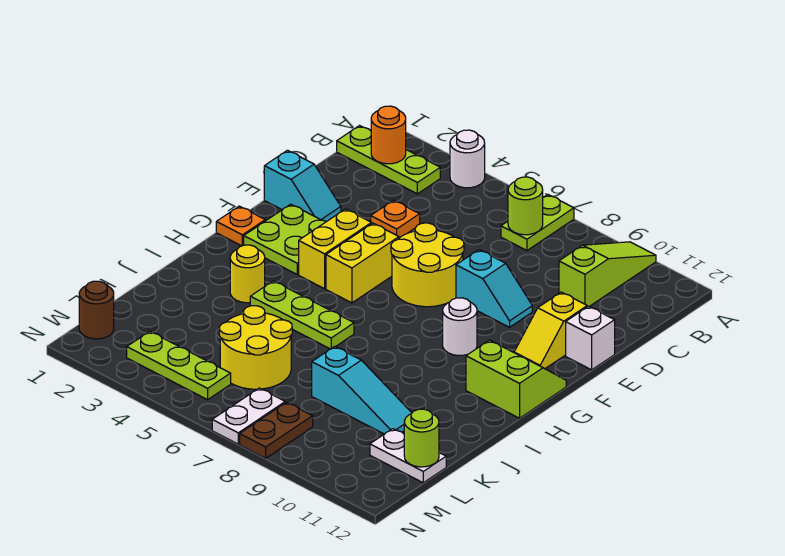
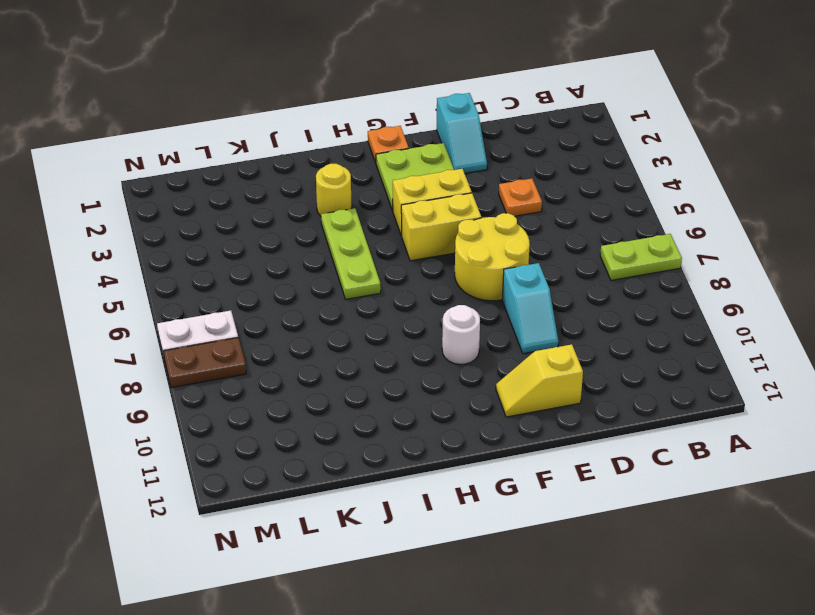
none -> white round brick A4 level 1
none -> lime slope A10:C10 level 1 top C
none -> lime plate B1:B3 level 1

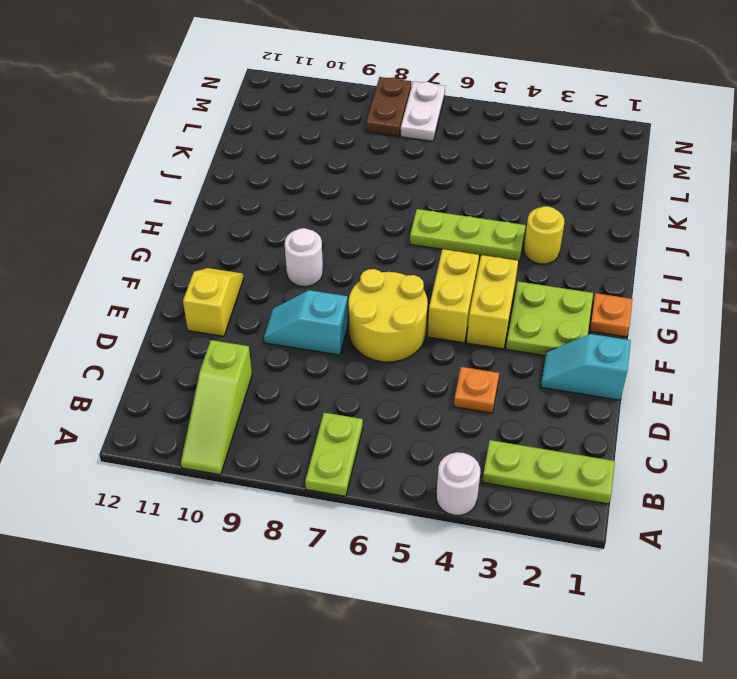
none -> white brick E12 level 1
none -> lime slope G11:H12 level 1 top H
none -> yellow round brick K5:L6 level 1

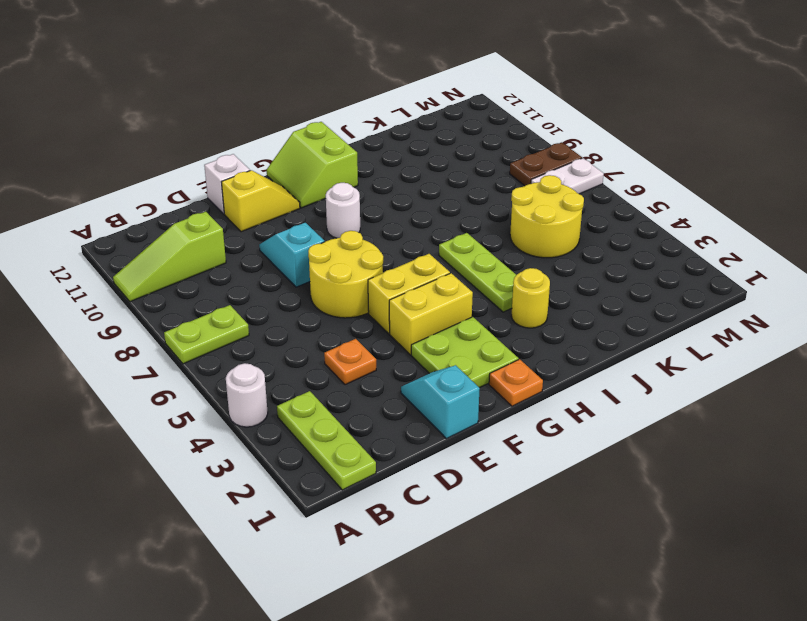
none -> cyan slope K8:K10 level 1 top 8
none -> white plate L11:L12 level 1
none -> brown round brick M1 level 1

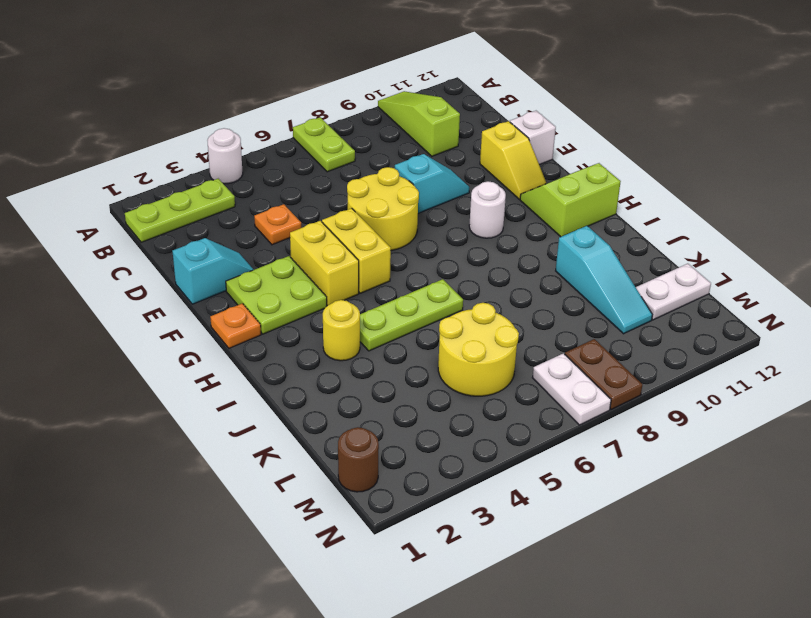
cyan slope J10:L10 level 1 top J -> cyan slope K8:K10 level 1 top 8
none -> lime plate M3:M5 level 1
none -> orange round brick B2 level 2
none -> lime round brick B7 level 2

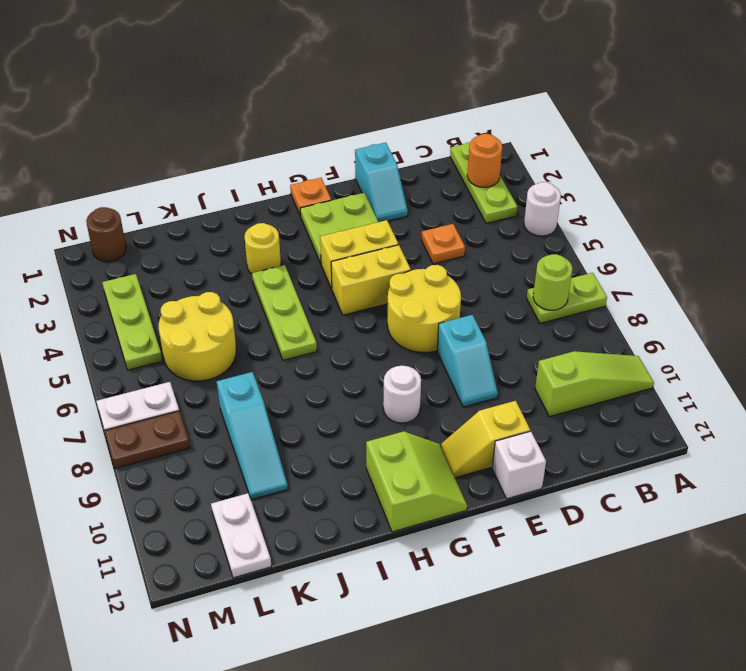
none -> lime round brick L12 level 2

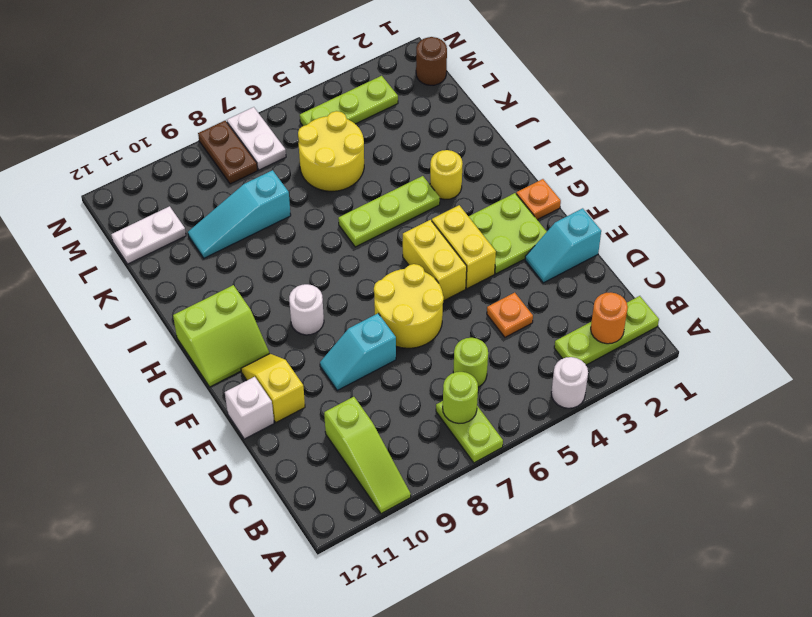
lime round brick C6 level 1 -> lime round brick L12 level 2

